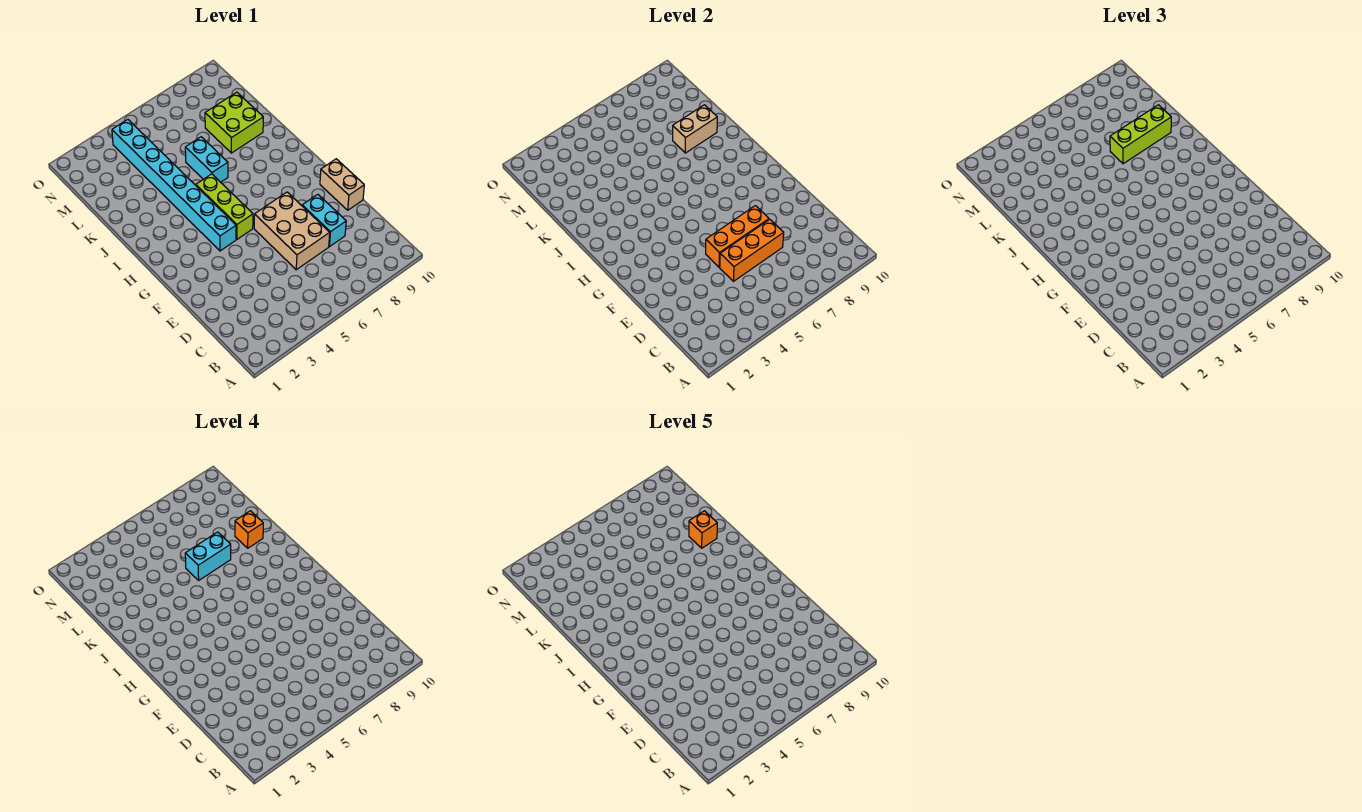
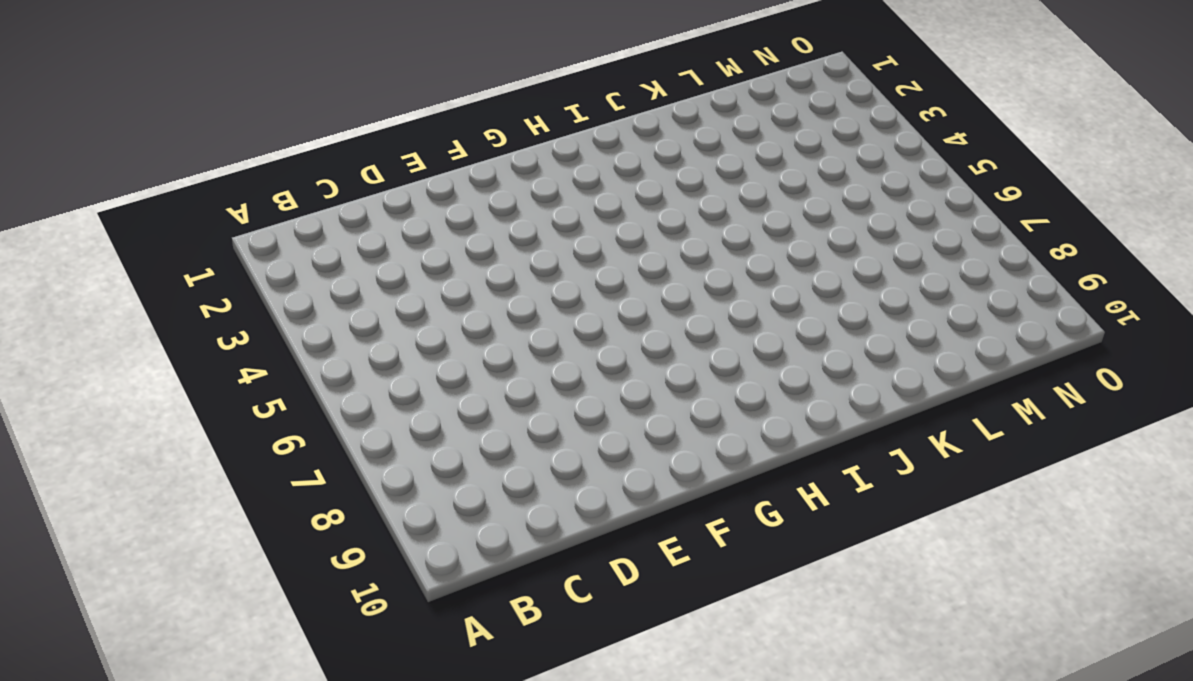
none -> tan brick D6:F7 level 1
none -> cyan brick D8:E8 level 1
none -> tan brick E10:F10 level 1

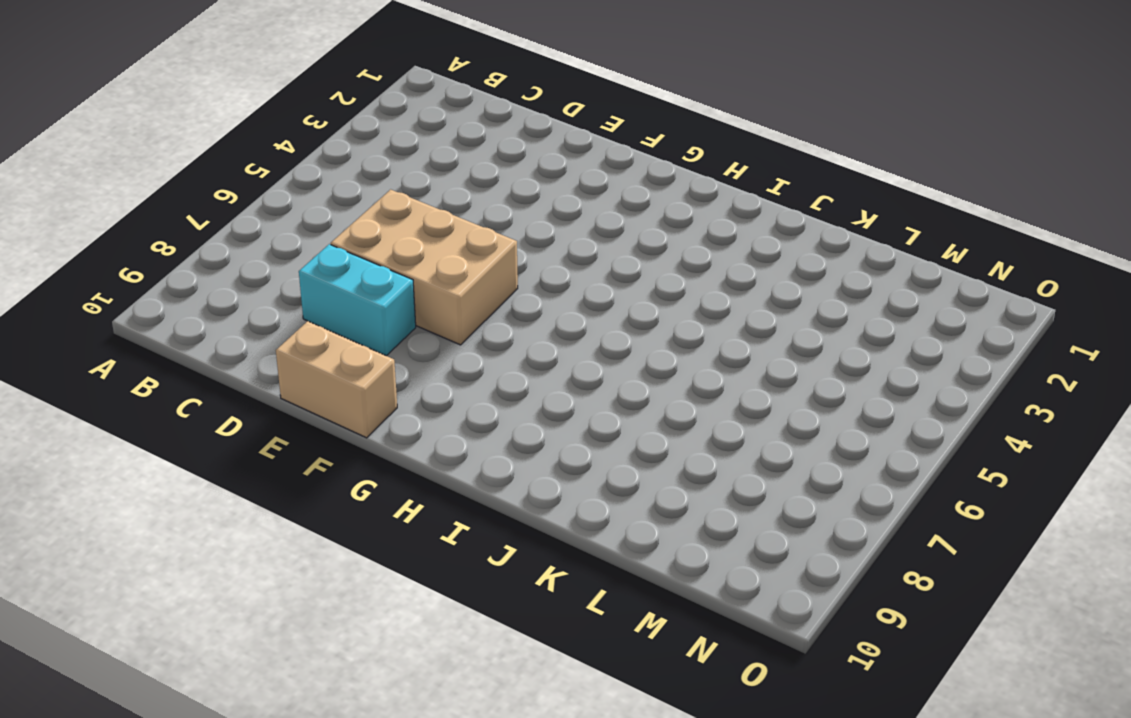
none -> cyan brick G4:N4 level 1
none -> lime brick G5:I5 level 1
none -> cyan brick J6:K6 level 1

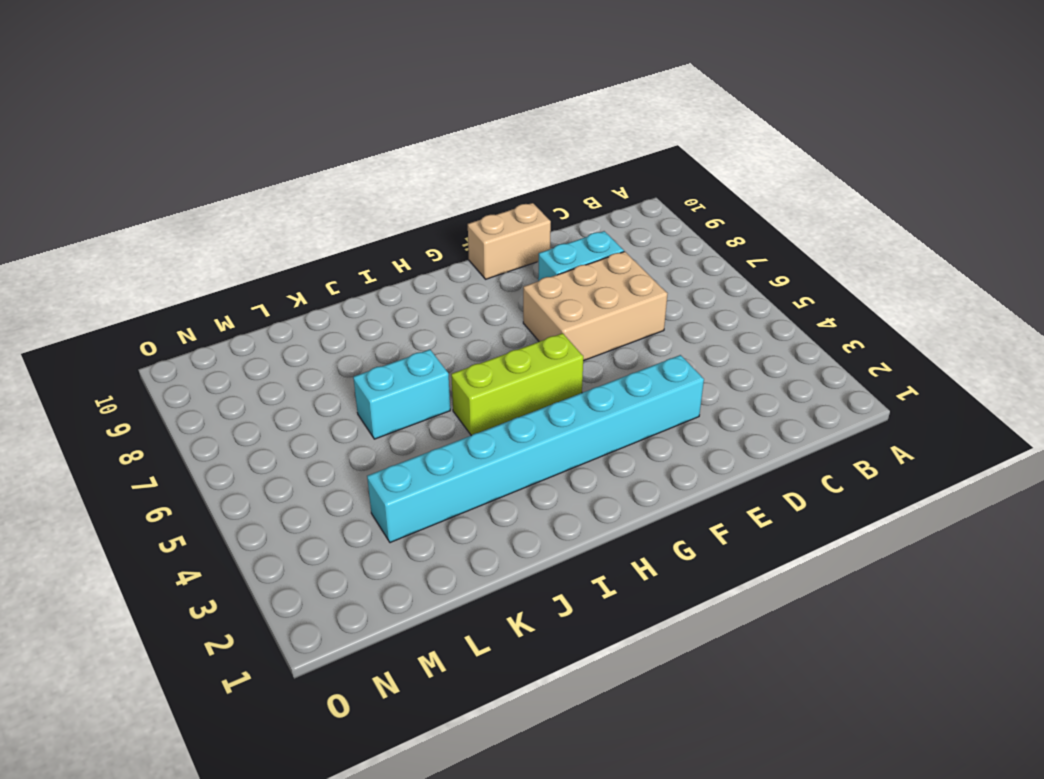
cyan brick E3:L3 level 1 -> cyan brick G4:N4 level 1
none -> lime brick K8:L9 level 1
none -> orange brick D5:D7 level 2
none -> orange brick E5:E7 level 2

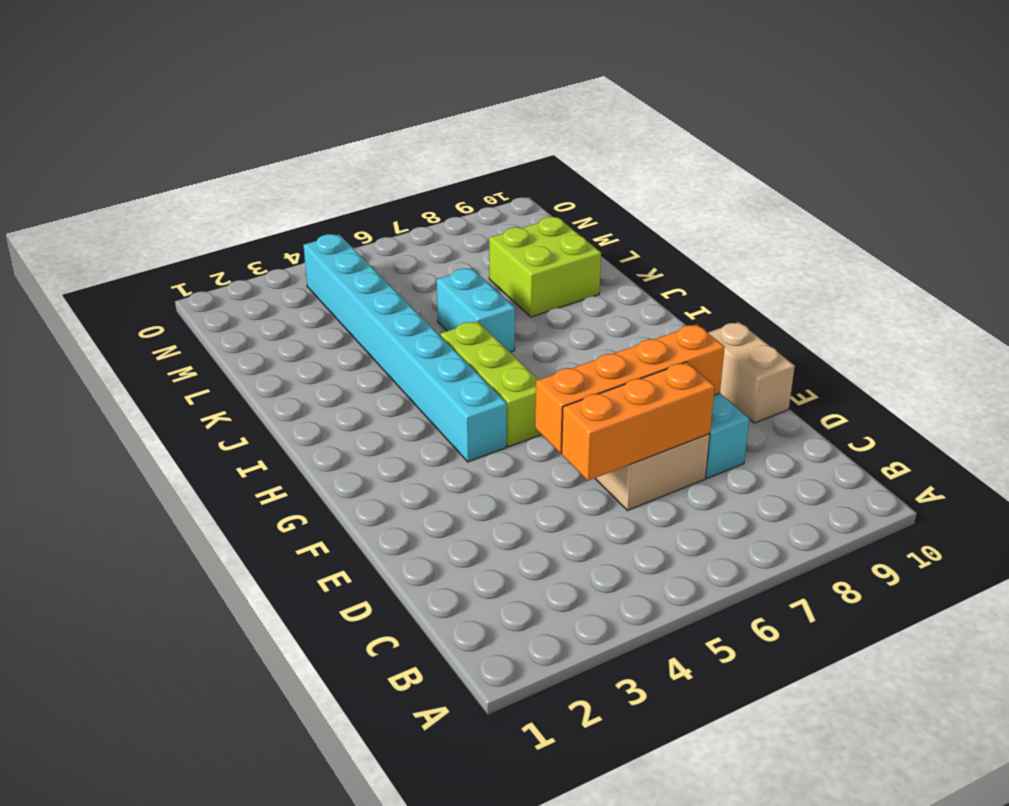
orange brick E5:E8 level 2 -> orange brick E5:E7 level 2
none -> tan brick K8:K9 level 2
none -> lime brick K7:K9 level 3
none -> cyan brick K6:K7 level 4

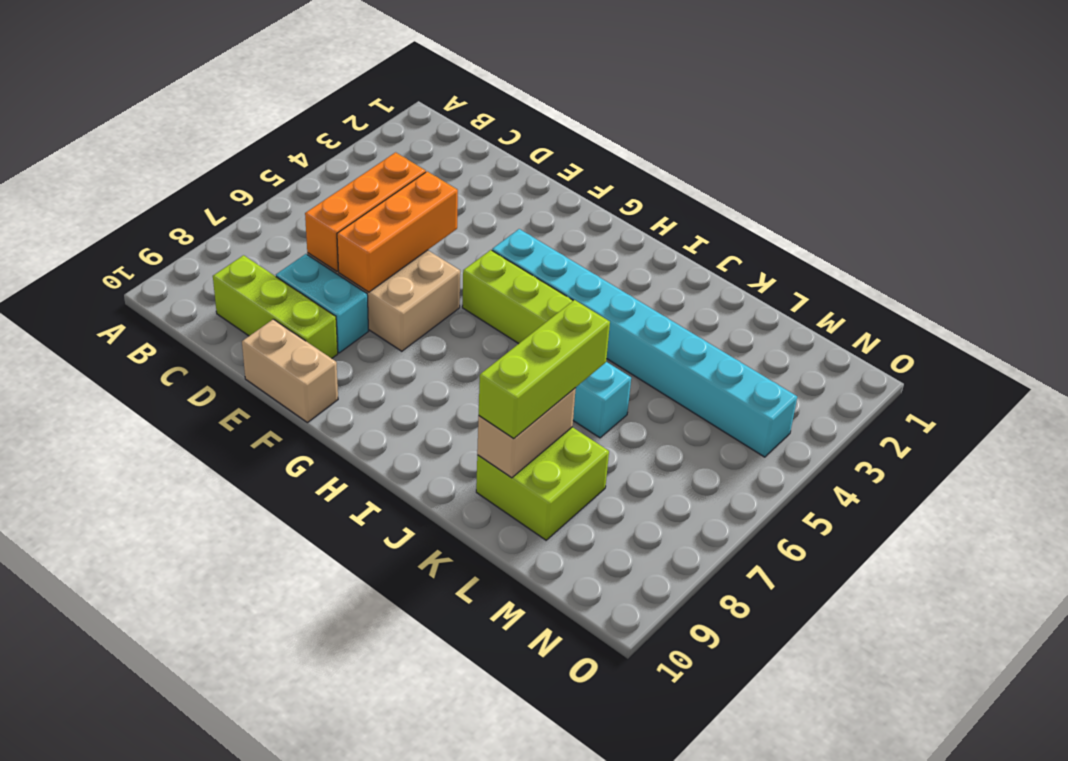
lime brick C9:E9 level 1 -> none
none -> cyan brick K6:K7 level 4
none -> orange brick K9 level 4
none -> orange brick K9 level 5

